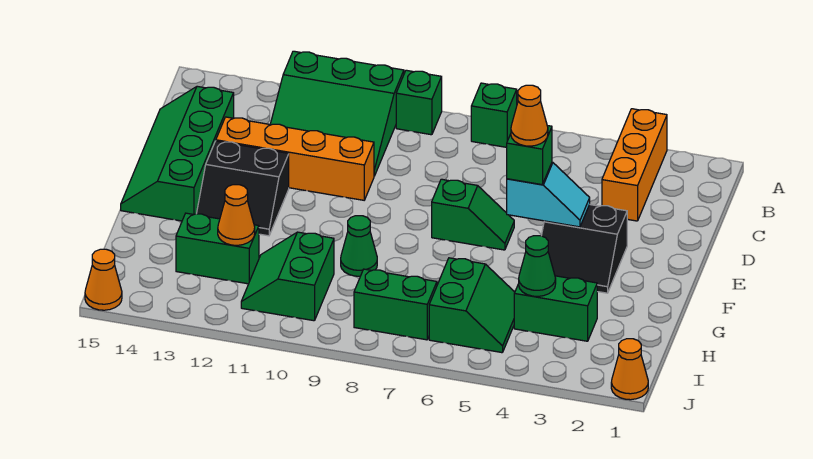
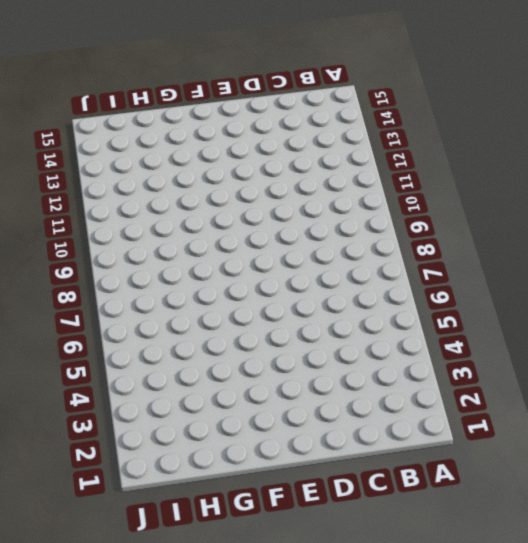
none -> orange brick A3:C3 level 1
none -> green brick A7 level 1
none -> green brick A9 level 1

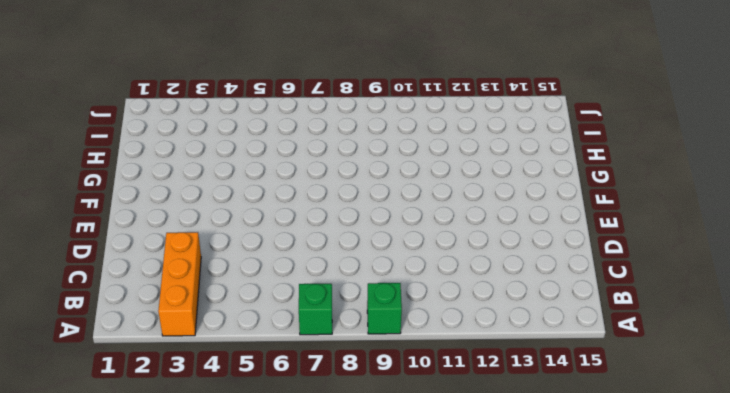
none -> green slope A10:C12 level 1 top A
none -> green slope C14:F15 level 1 top 14
none -> orange brick D10:D13 level 1

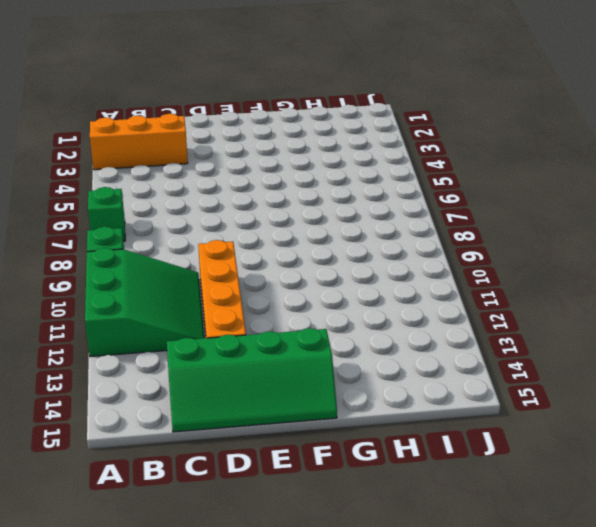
none -> black slope E3:F4 level 1 top E
none -> green slope E6:E7 level 1 top 7
none -> black slope E12:F13 level 1 top E

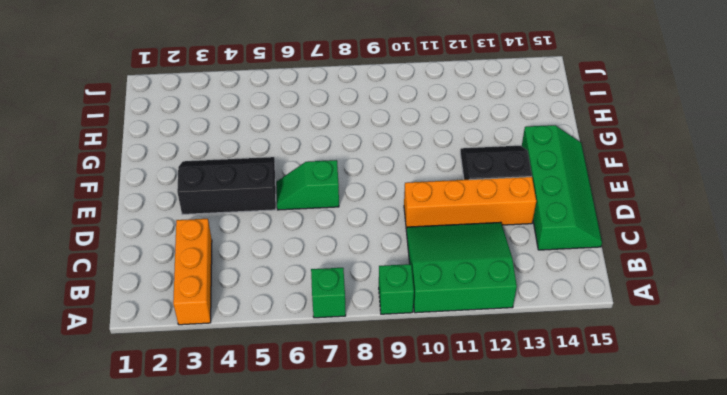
black slope E3:F5 level 1 top E -> black slope E3:F4 level 1 top E
none -> green cone G9 level 1
none -> green brick H3:H4 level 1
none -> green slope H5:I6 level 1 top 6

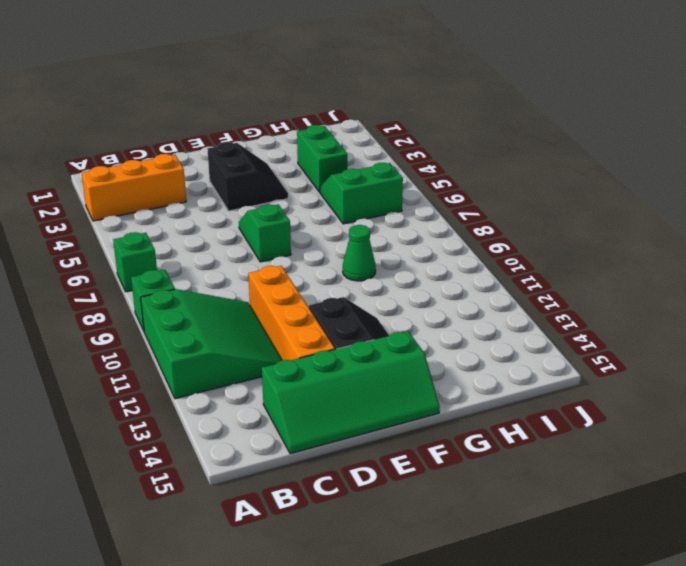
none -> green slope H10:I11 level 1 top 10
none -> green brick H12:H13 level 1
none -> green brick I7:I8 level 1

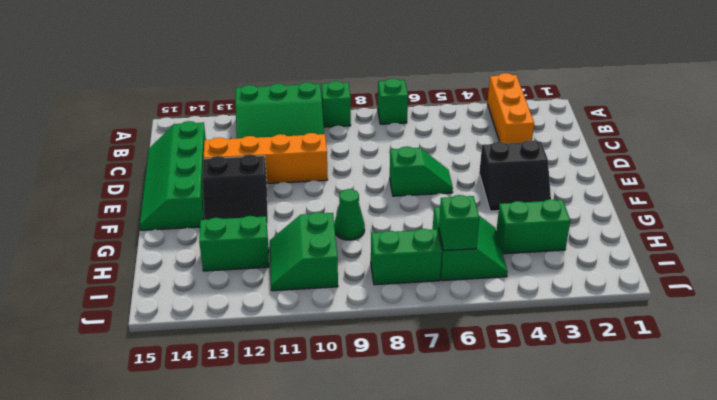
green brick I6 level 2 -> green brick E5 level 3
none -> orange cone J1 level 1
none -> orange cone J15 level 1
none -> cyan slope E4:E5 level 2 top 5

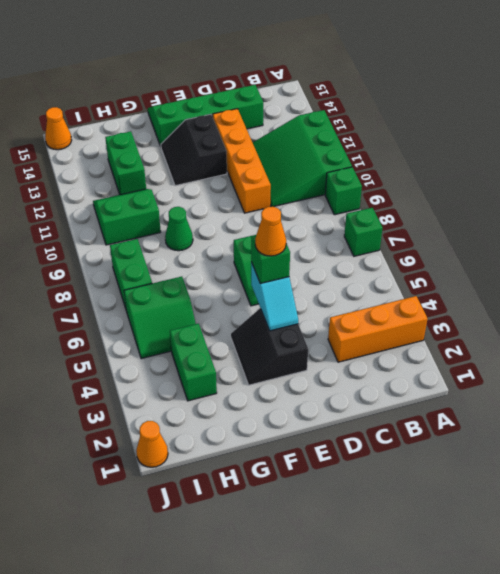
none -> green cone H4 level 2
none -> orange cone H12 level 2

